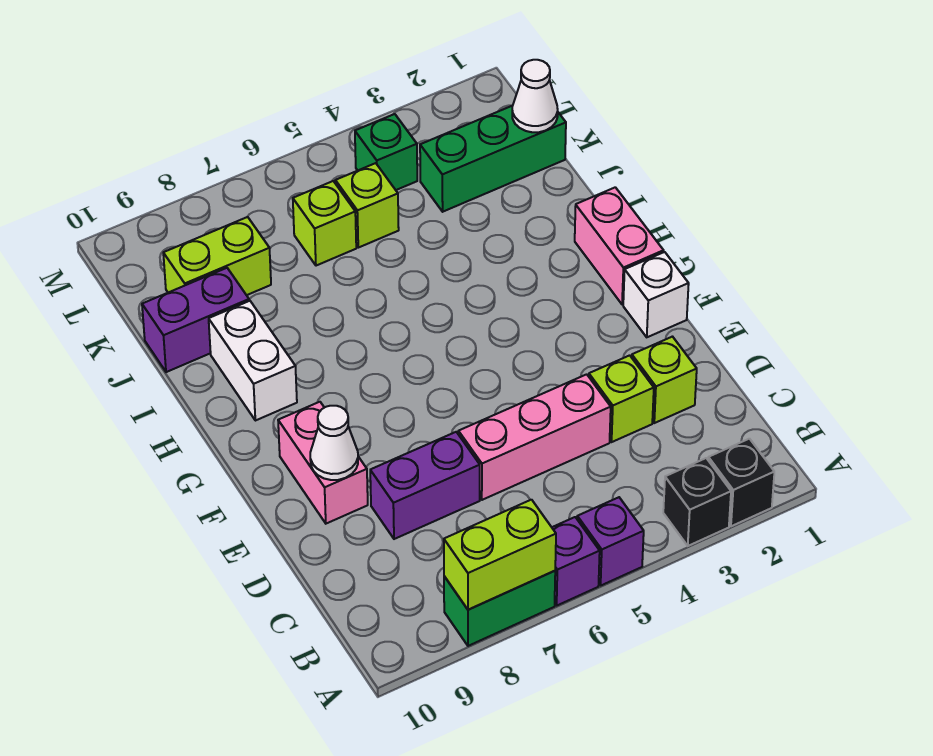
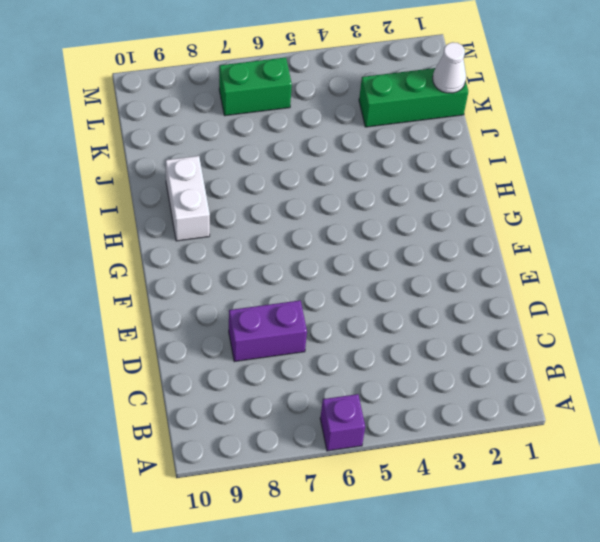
green brick L6:L7 level 1 -> green brick A7:A8 level 1
none -> black brick A2 level 1
none -> black brick A3 level 1
none -> purple brick A5 level 1

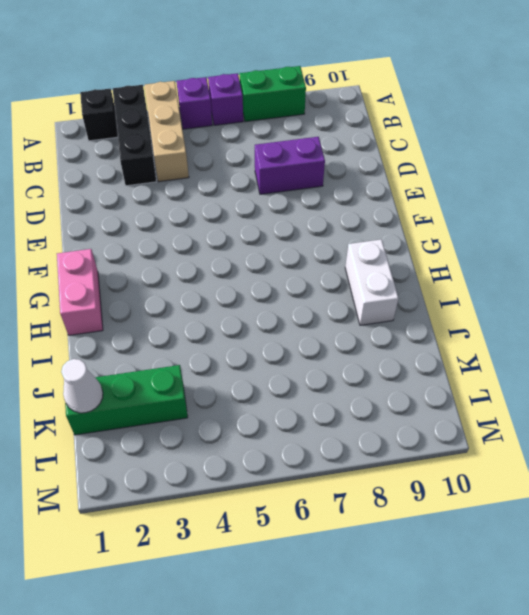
black brick A3:C3 level 1 -> black brick A3 level 1
tan brick A4:C4 level 1 -> none
none -> lime brick D2 level 1
none -> lime brick D3 level 1
none -> pink brick D4:D6 level 1

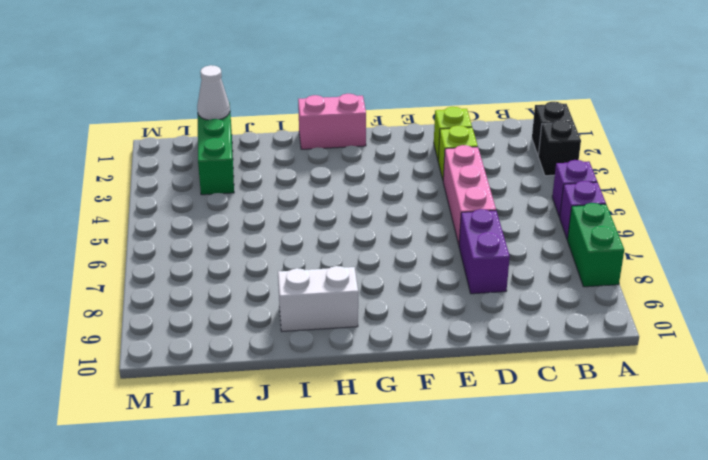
none -> pink brick E9:F9 level 1
none -> white brick F1 level 1
none -> purple brick J9:J10 level 1

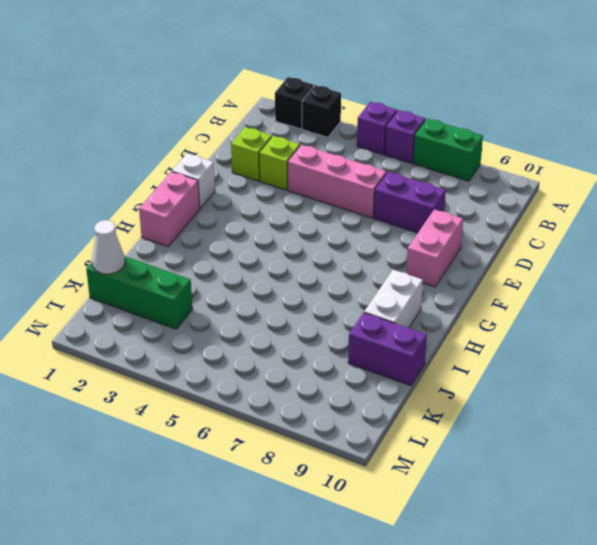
none -> lime brick K5 level 1
none -> lime brick K6 level 1
none -> lime brick K8:K9 level 1

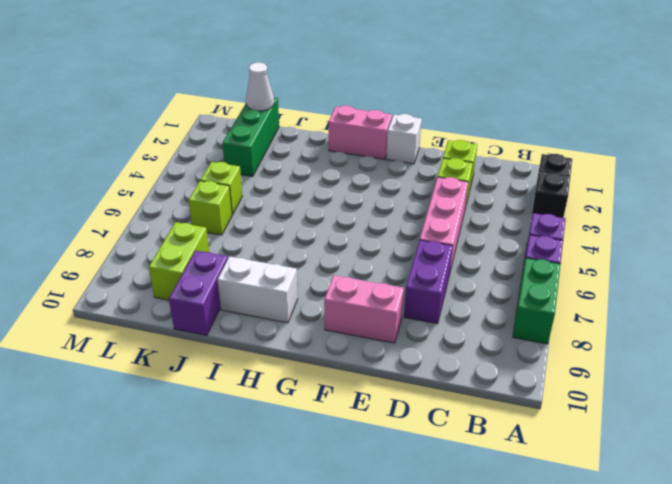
none -> green brick L4 level 1
none -> lime brick A7:A8 level 2
none -> white cone E9 level 2

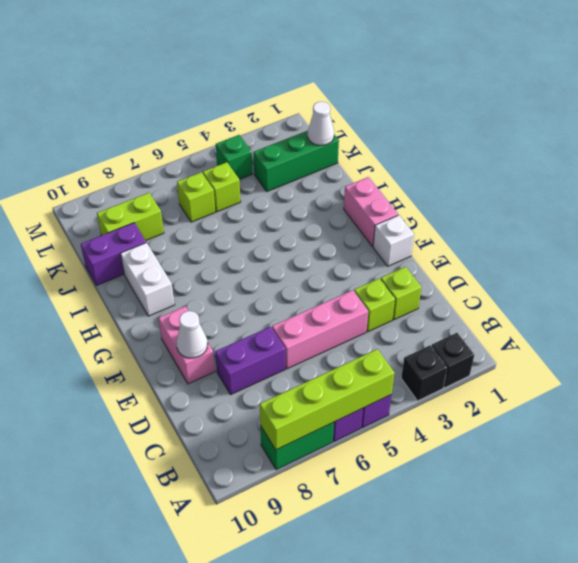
lime brick A5:A8 level 2 -> lime brick A7:A8 level 2

